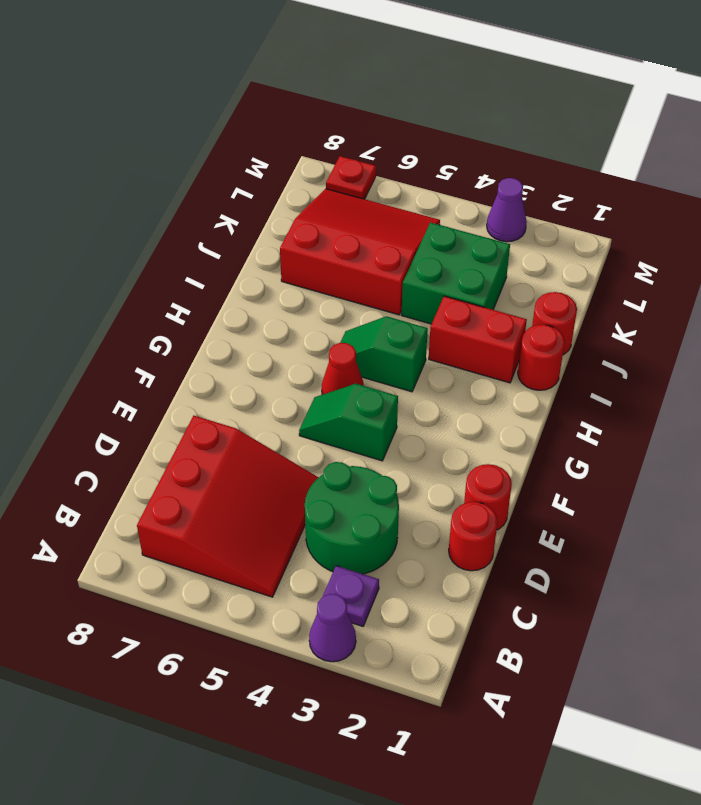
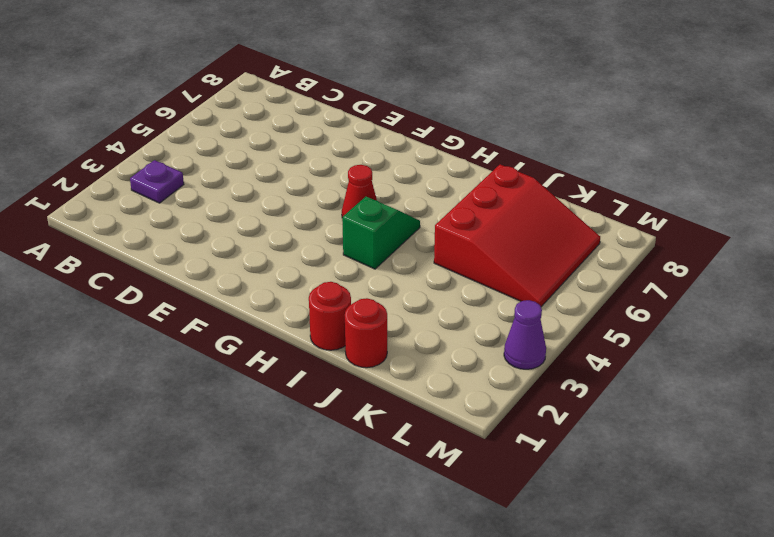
none -> purple cone A3 level 1
none -> red slope B5:D7 level 1 top 7
none -> green round brick C3:D4 level 1

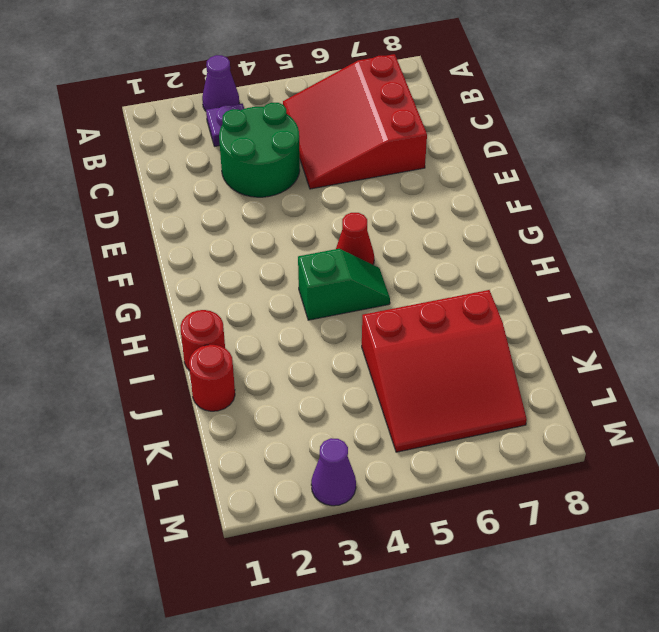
none -> red round brick D1 level 1
none -> red round brick E1 level 1
none -> green slope F4:F5 level 1 top 4

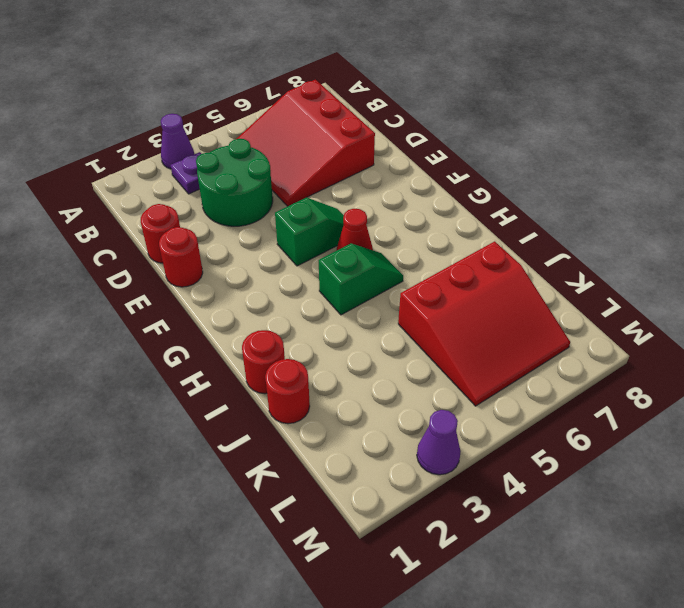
none -> red brick I2:I3 level 1
none -> green brick J3:K4 level 1
none -> red plate M7 level 1

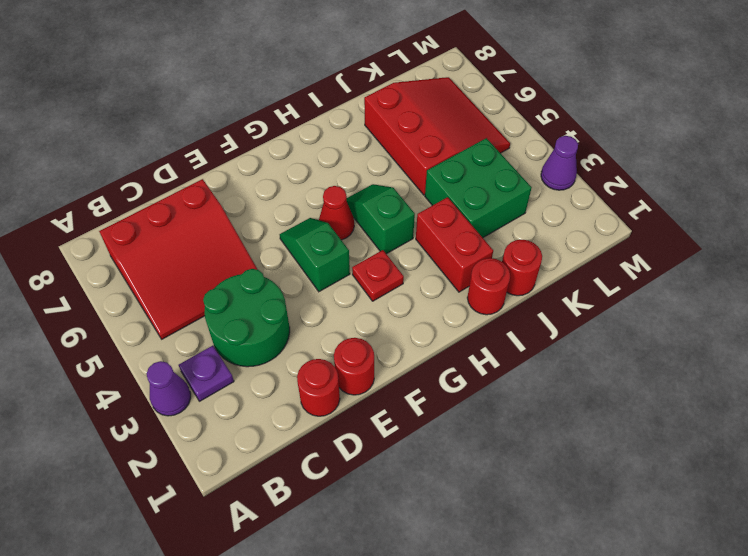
red plate G3 level 1 -> red plate M7 level 1

